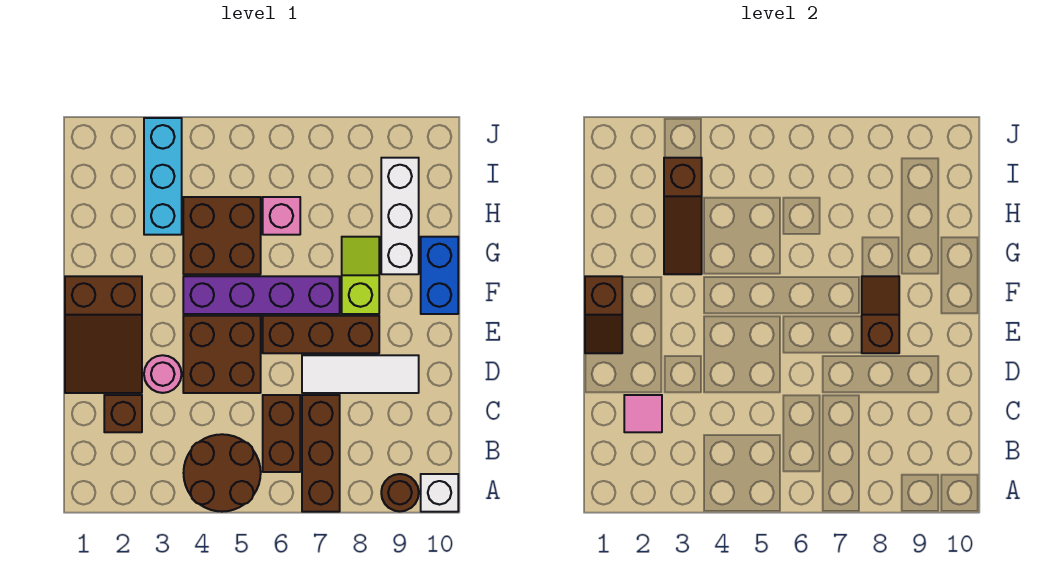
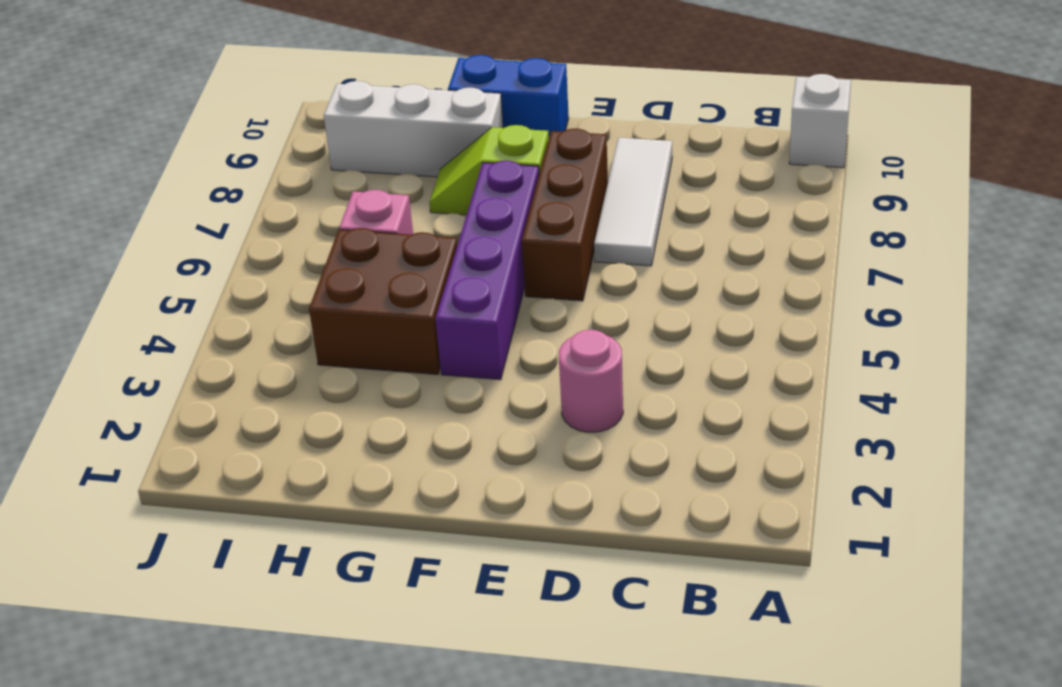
none -> brown round brick A4:B5 level 1
none -> brown brick A7:C7 level 1
none -> brown round brick A9 level 1

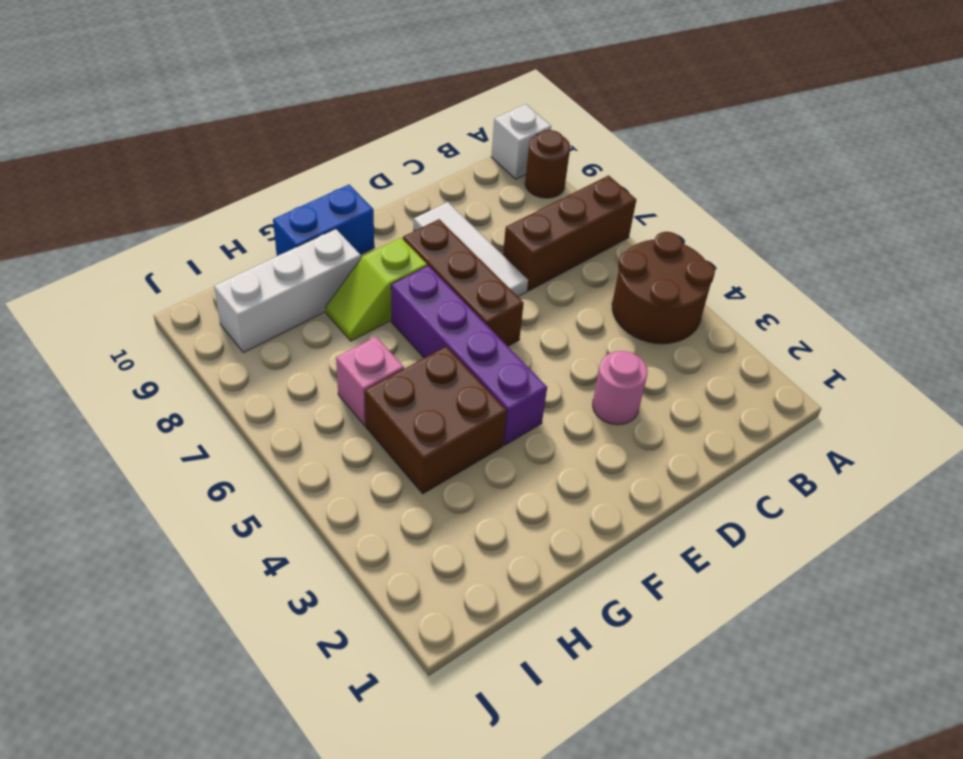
none -> brown brick B6:C6 level 1
none -> brown brick C2 level 1
none -> brown slope D1:F2 level 1 top F

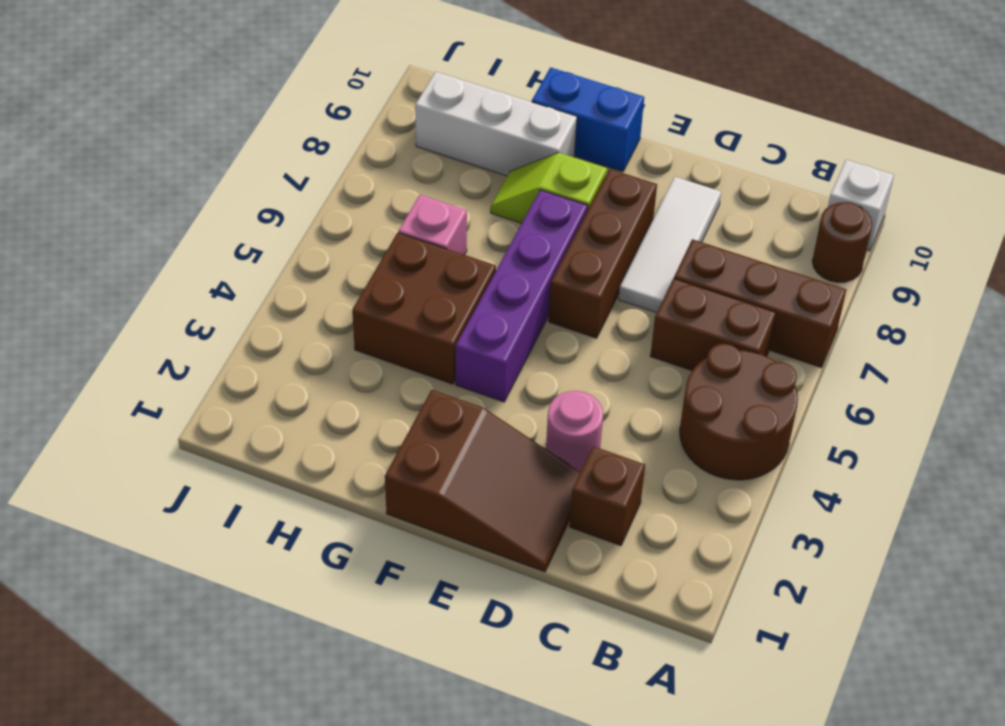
none -> brown brick D4:E5 level 1
none -> cyan brick H3:J3 level 1
none -> pink tile C2 level 2

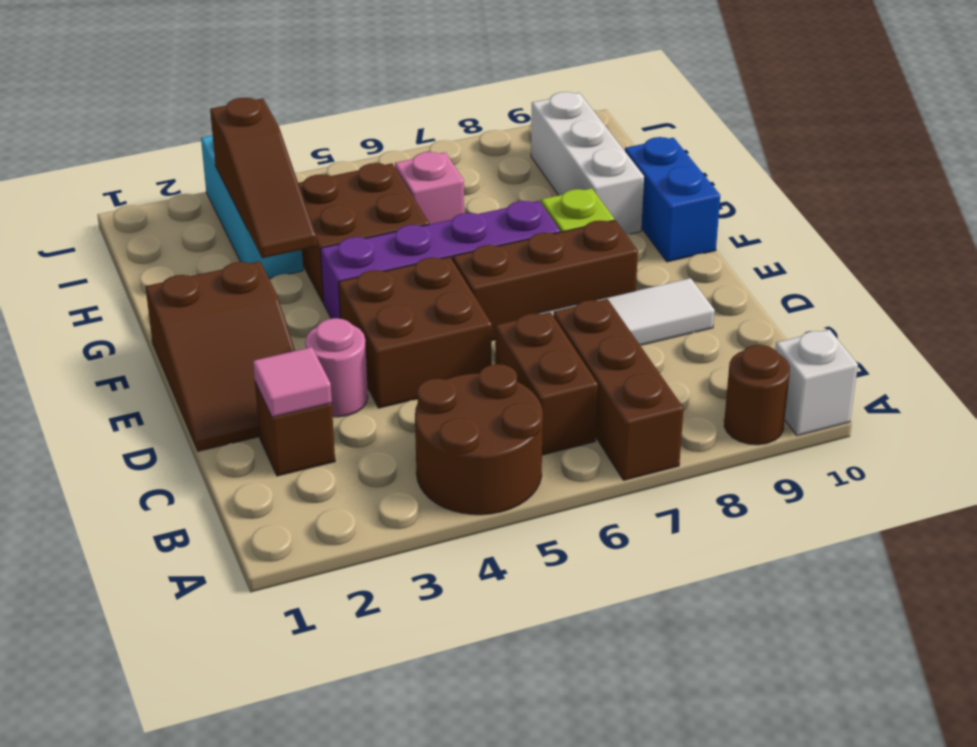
none -> brown slope E1:F1 level 2 top F
none -> brown slope E8:F8 level 2 top E

